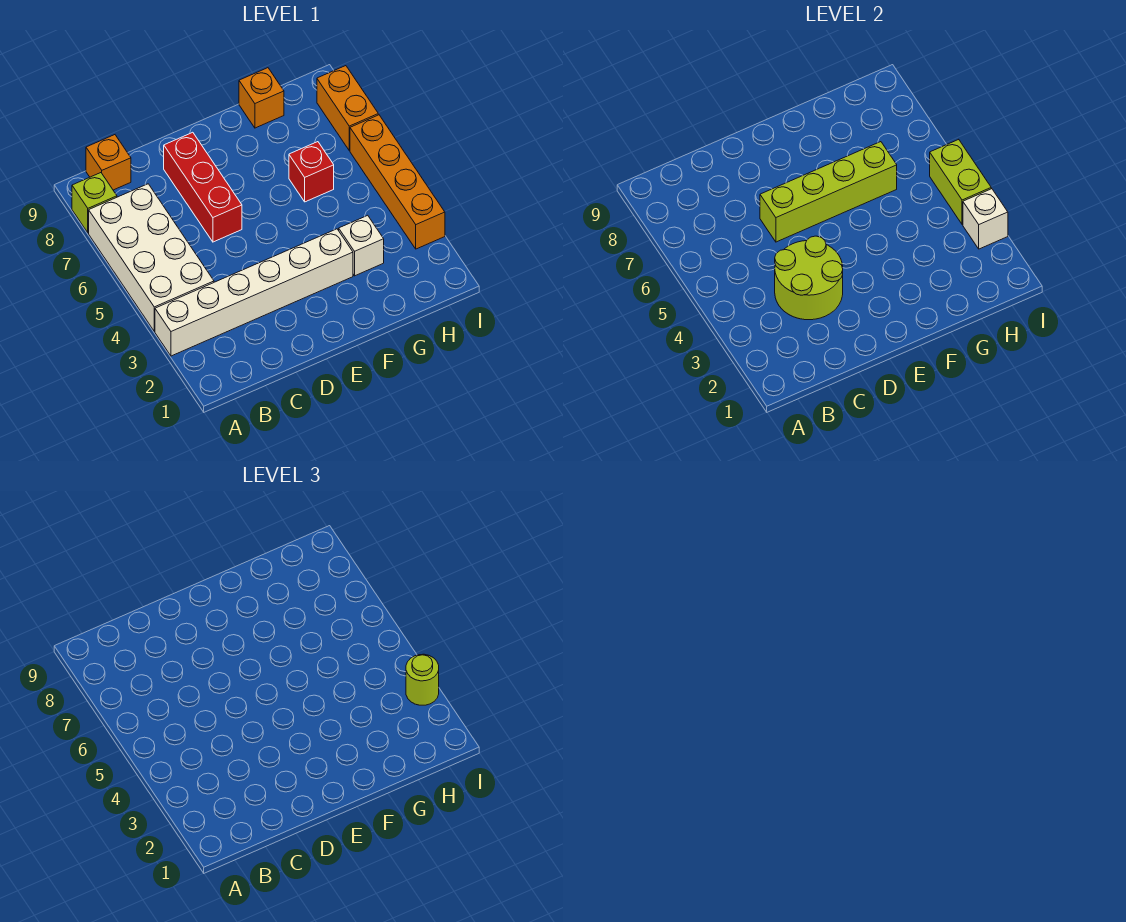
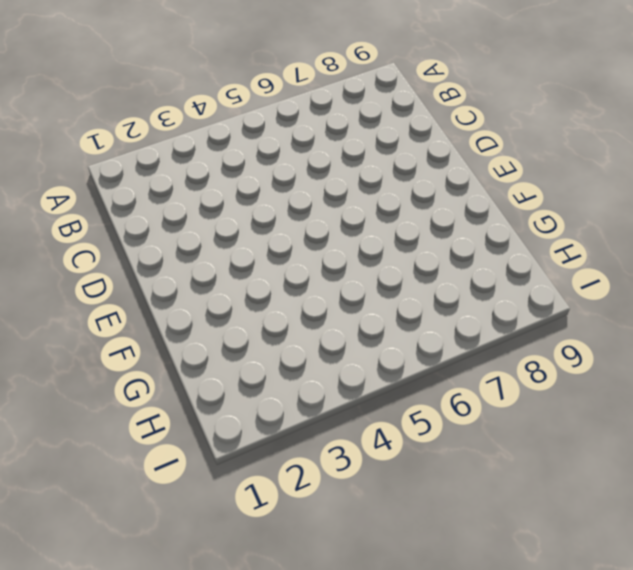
none -> white brick A3:F3 level 1
none -> white brick A4:B7 level 1
none -> lime brick A8 level 1

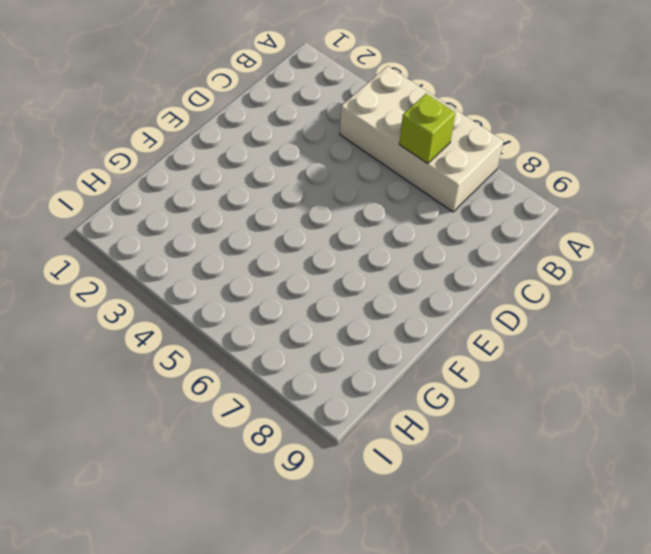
lime brick B6 level 2 -> lime brick A8 level 1
none -> white brick A3:F3 level 1
none -> orange brick B9 level 1
none -> red brick D6:D8 level 1

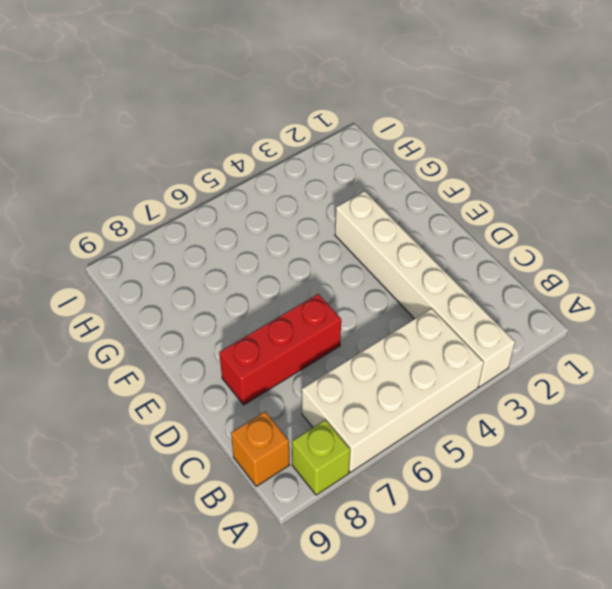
none -> white brick G3 level 1
none -> red brick G6 level 1
none -> orange brick G9 level 1

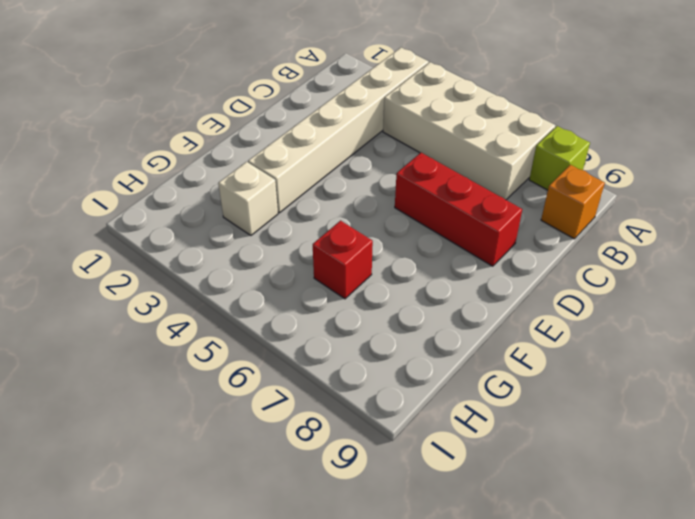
none -> orange brick G9 level 1
none -> orange brick I3:I6 level 1
none -> orange brick I7:I8 level 1

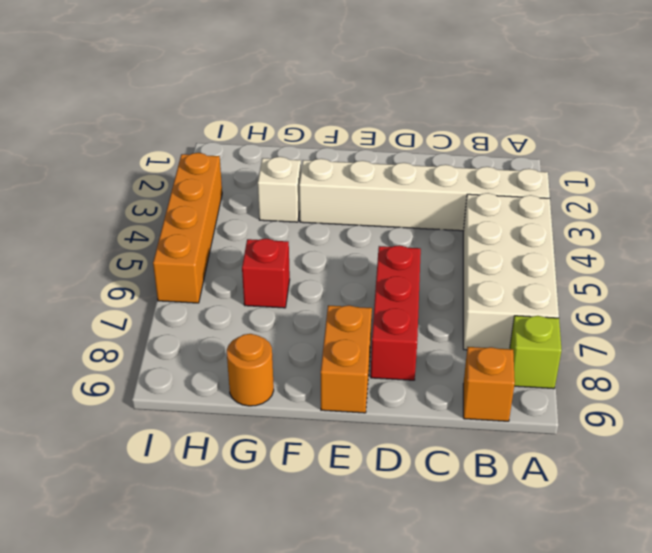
orange brick E8:E9 level 1 -> orange brick I7:I8 level 1
orange round brick G9 level 1 -> orange brick G9 level 1
none -> lime round brick C3:D4 level 2
none -> lime brick D6:G6 level 2
none -> white brick I3 level 2

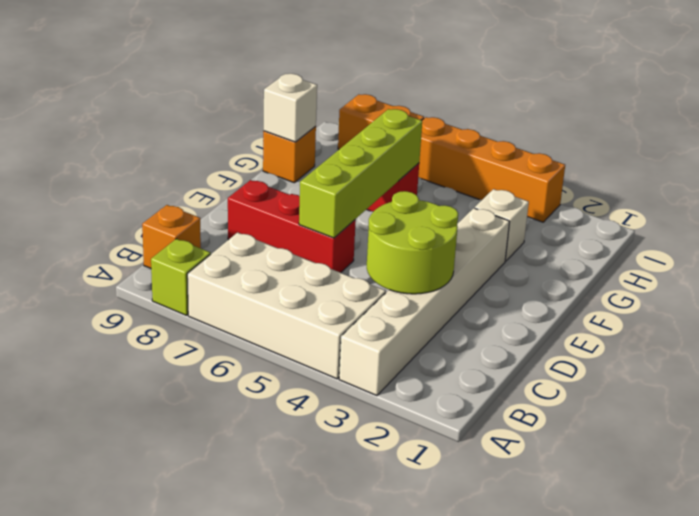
white brick G9 level 2 -> white brick I3 level 2
none -> lime brick I4:I5 level 2
none -> lime round brick I3 level 3

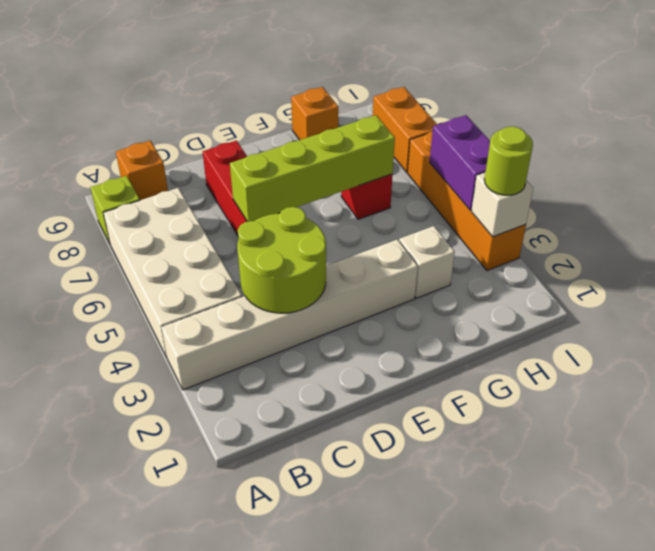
purple brick I4:I5 level 2 -> lime brick I4:I5 level 2

